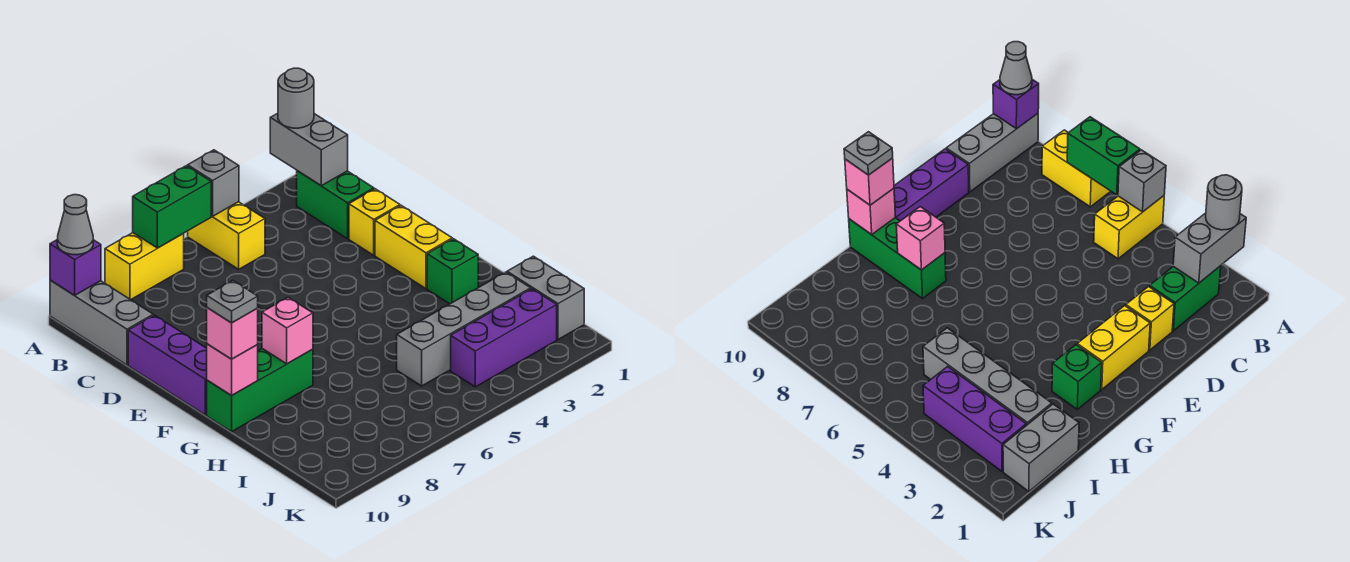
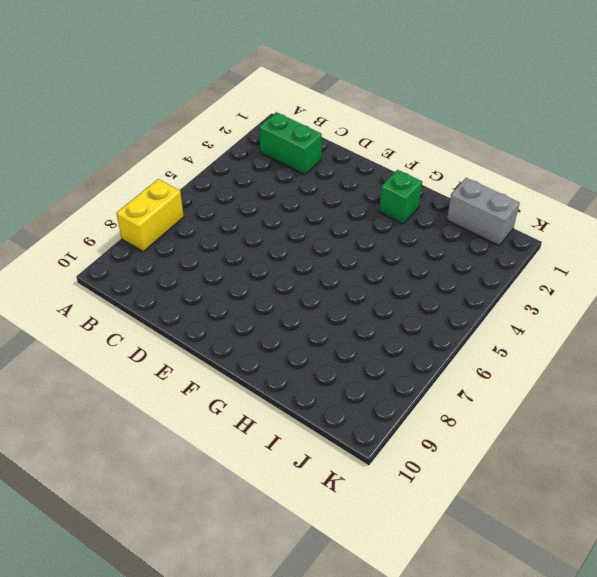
none -> yellow brick A5:B5 level 1
none -> grey brick A10:C10 level 1
none -> yellow brick D2 level 1

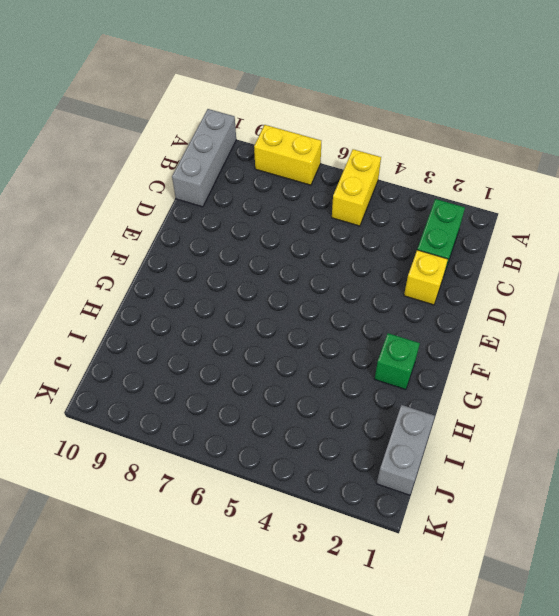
none -> purple brick D10:F10 level 1
none -> yellow brick E2:F2 level 1
none -> green brick G8:G10 level 1

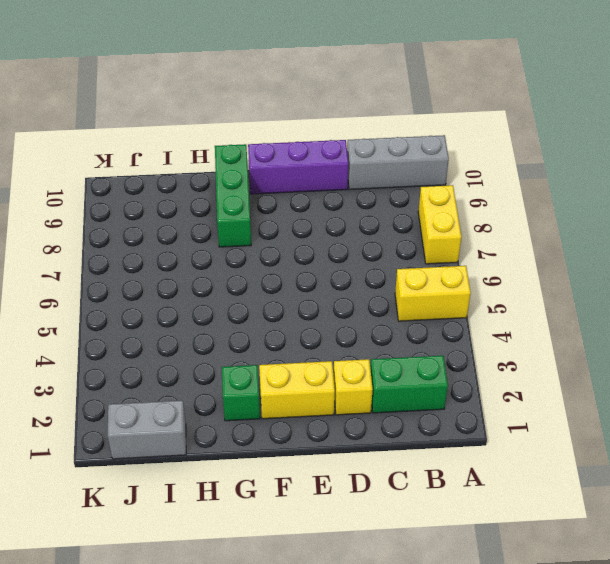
none -> grey brick I2:I5 level 1
none -> purple brick J2:J4 level 1
none -> grey brick A2:B2 level 2

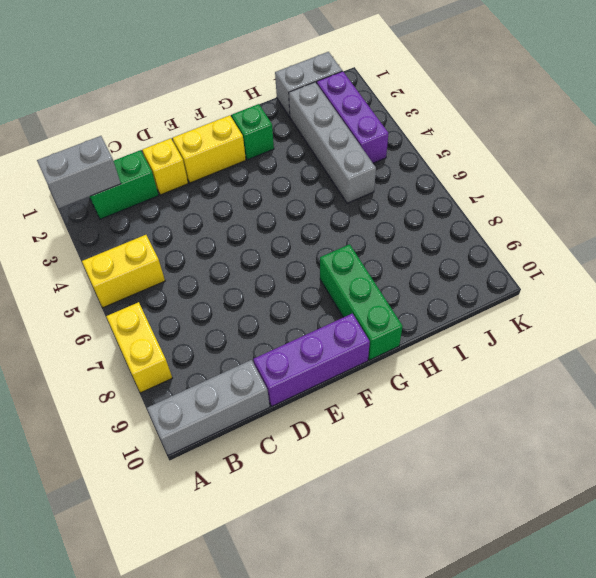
none -> grey brick A5 level 2
none -> green brick A6:A7 level 2
none -> purple brick A10 level 2

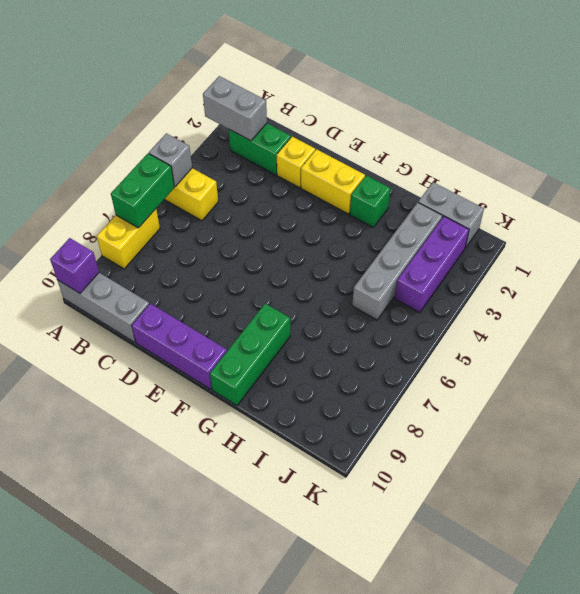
none -> pink brick G8 level 2
none -> pink brick G10 level 2
none -> grey round brick A2 level 3

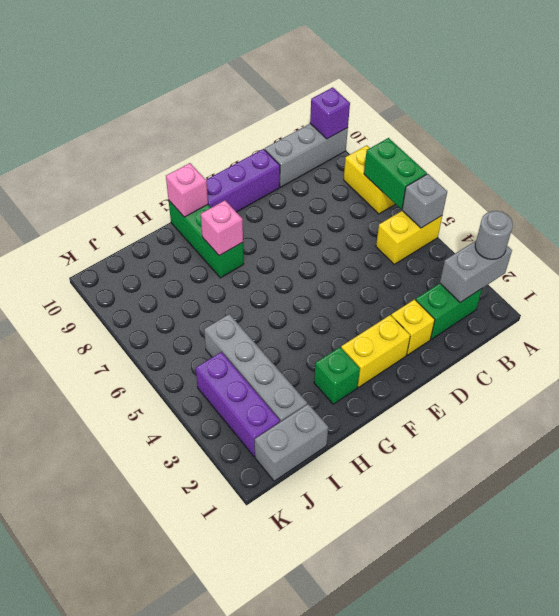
none -> grey cone A10 level 3
none -> pink brick G10 level 3
none -> grey plate G10 level 4

